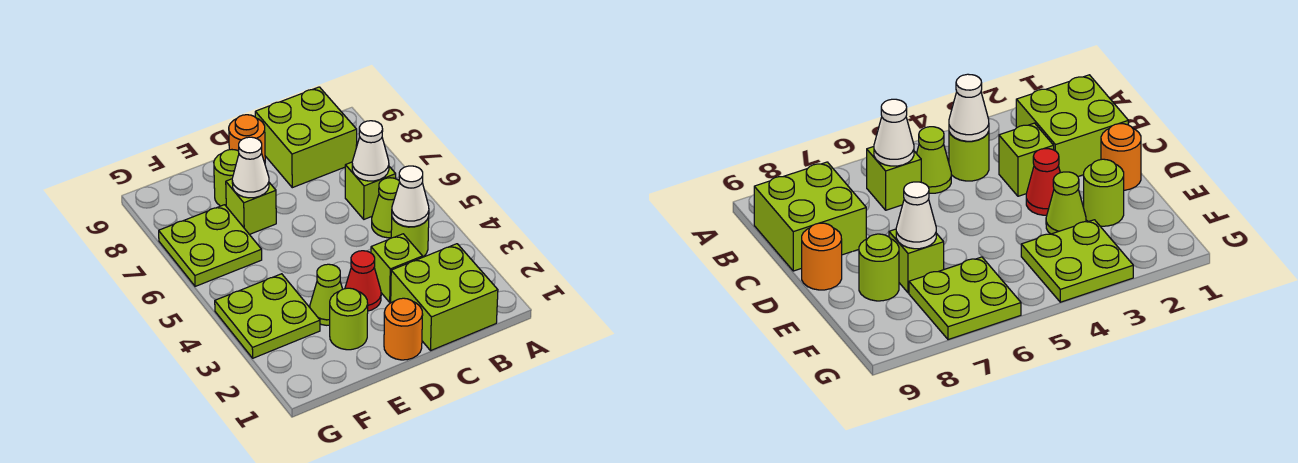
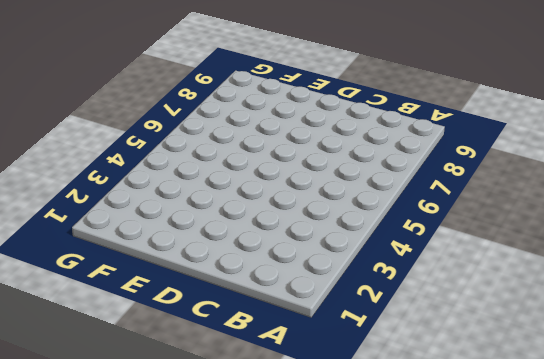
none -> lime brick B1:C2 level 1
none -> lime round brick B4 level 1
none -> lime cone B5 level 1

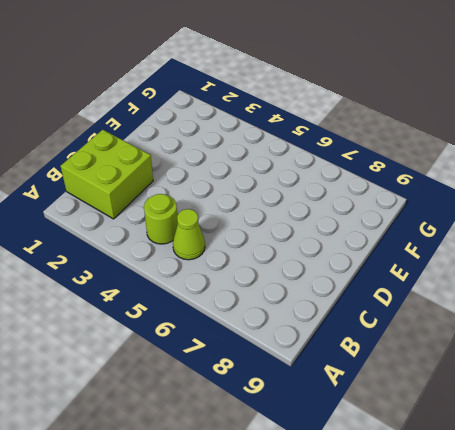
none -> lime brick B6 level 1
none -> lime brick B8:C9 level 1
none -> lime brick C3 level 1

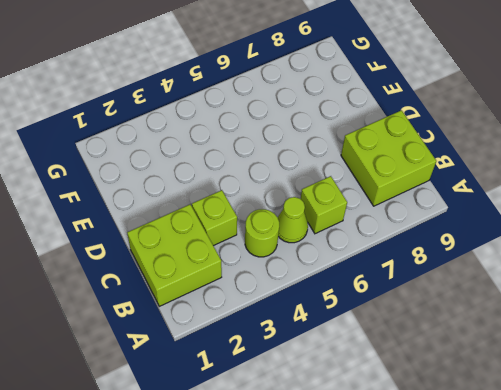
none -> orange round brick D1 level 1
none -> red cone D3 level 1
none -> orange round brick D9 level 1

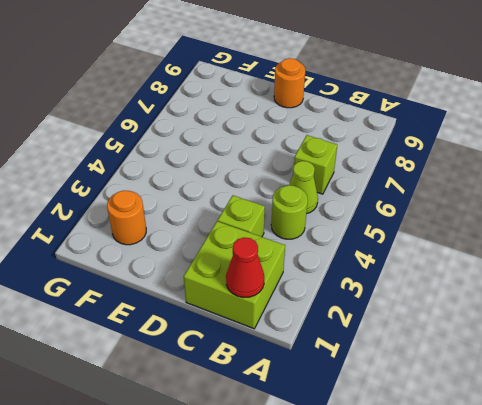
red cone B1 level 2 -> red cone D3 level 1
orange round brick F2 level 1 -> orange round brick D1 level 1
none -> lime brick B8:C9 level 1
none -> lime round brick E2 level 1
none -> lime cone E3 level 1

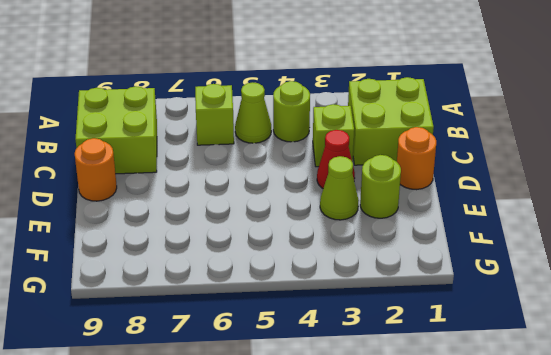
none -> lime brick E7 level 1
none -> lime round brick E8 level 1
none -> lime plate F3:G4 level 1

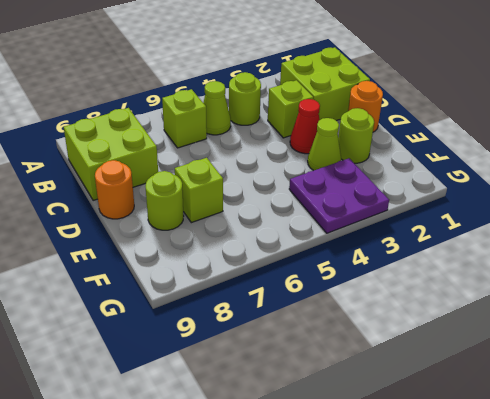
purple plate F3:G4 level 1 -> lime plate F3:G4 level 1
none -> lime plate F6:G7 level 1
none -> white cone B4 level 2
none -> white cone B6 level 2

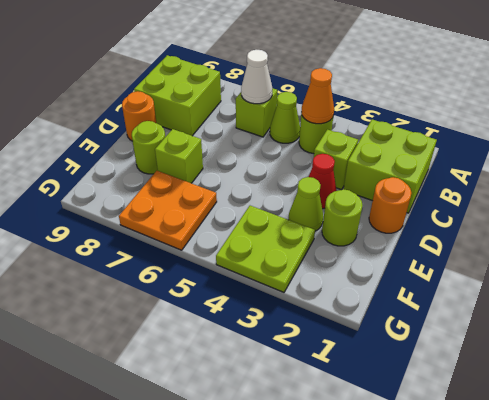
orange cone B4 level 2 -> white cone B4 level 2
orange plate F6:G7 level 1 -> lime plate F6:G7 level 1
none -> white cone E7 level 2

